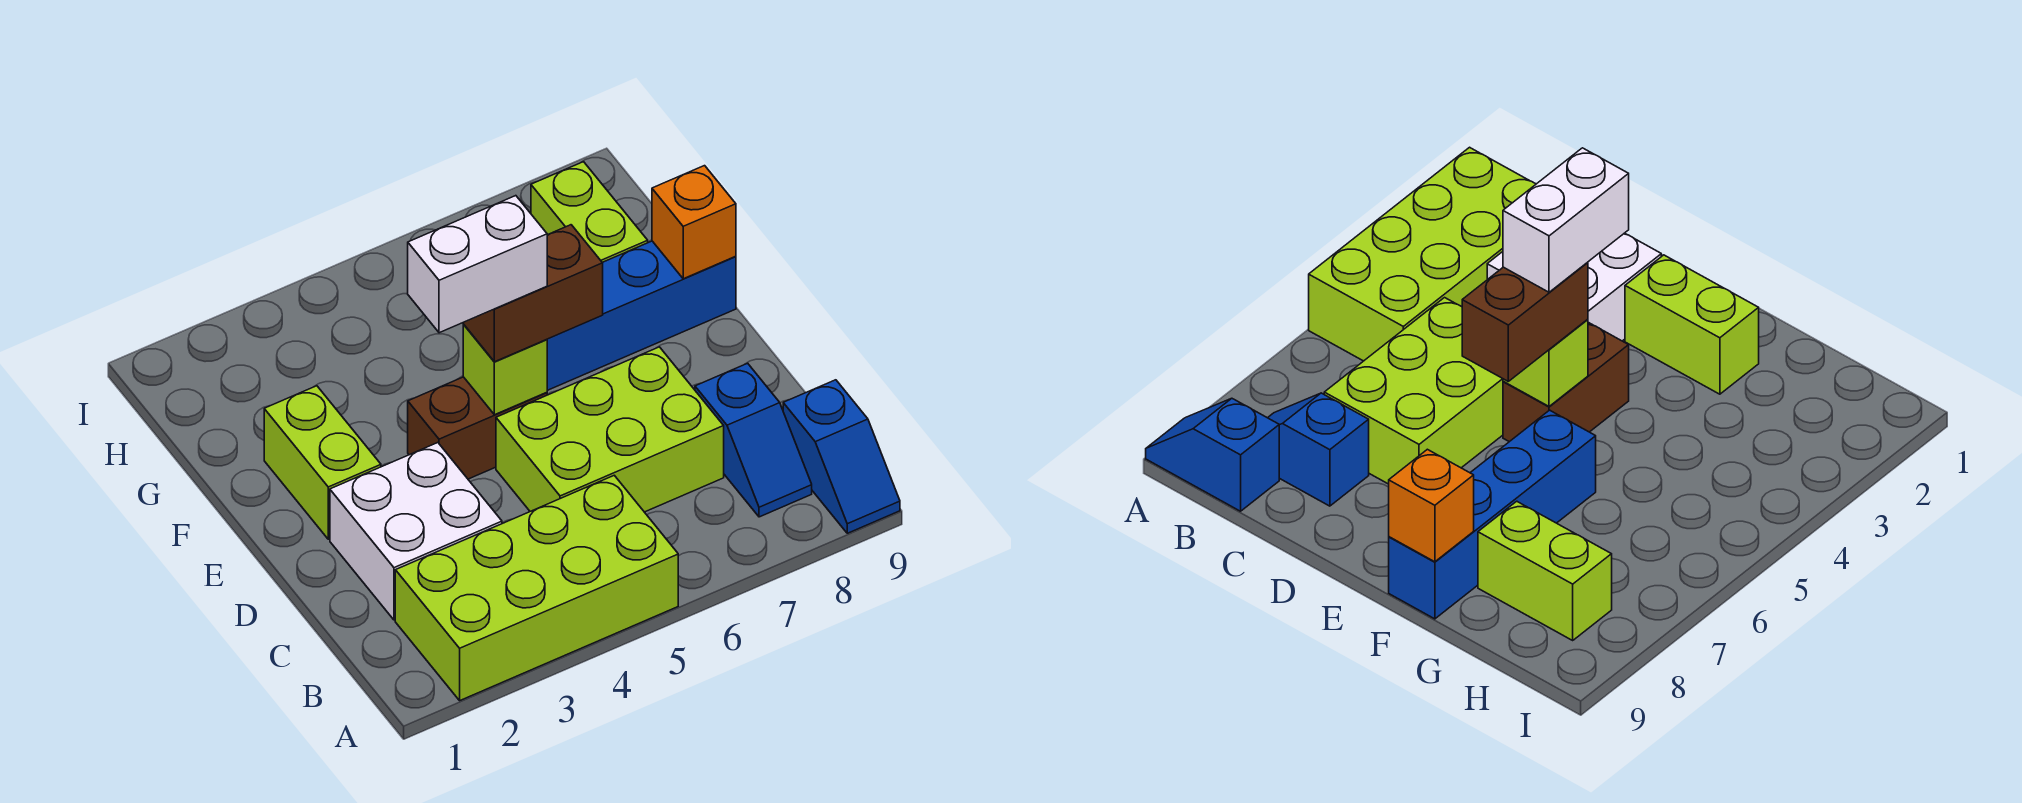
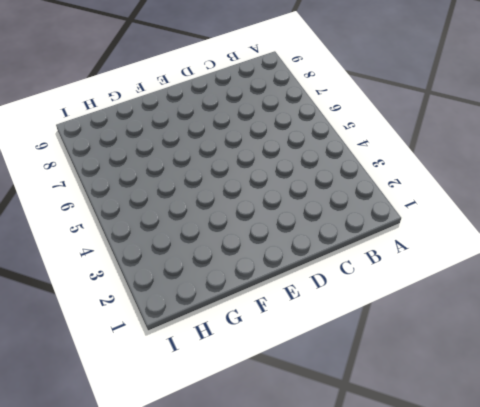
none -> lime brick A2:B5 level 1
none -> blue slope A9:B9 level 1 top B
none -> blue slope B8:C8 level 1 top C

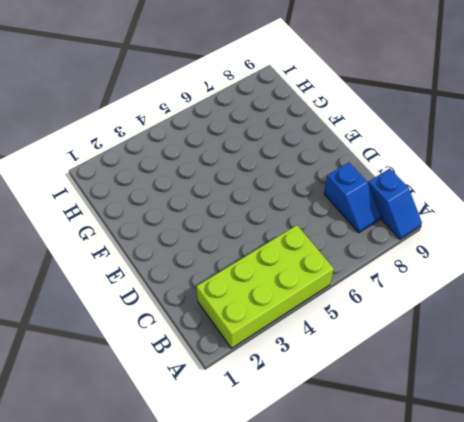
none -> white brick C2:D3 level 1
none -> lime brick C5:D7 level 1
none -> lime brick E2:F2 level 1

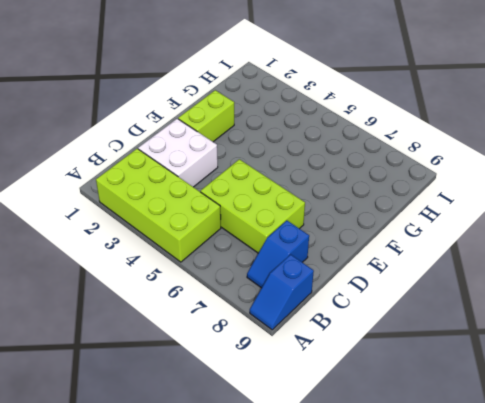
none -> brown brick E4:E5 level 1
none -> blue brick F6:F9 level 1
none -> lime brick G8:H8 level 1

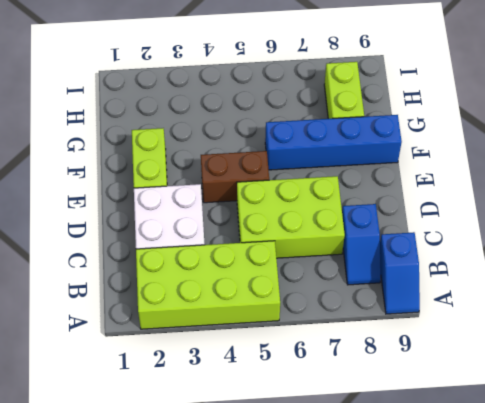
none -> lime brick E5 level 2
none -> orange brick F9 level 2
none -> brown brick E5:E6 level 3

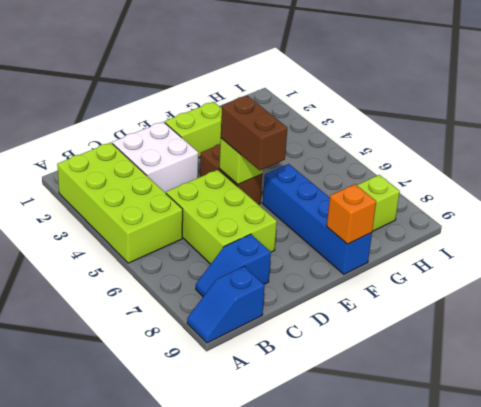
none -> white brick E4:E5 level 4

